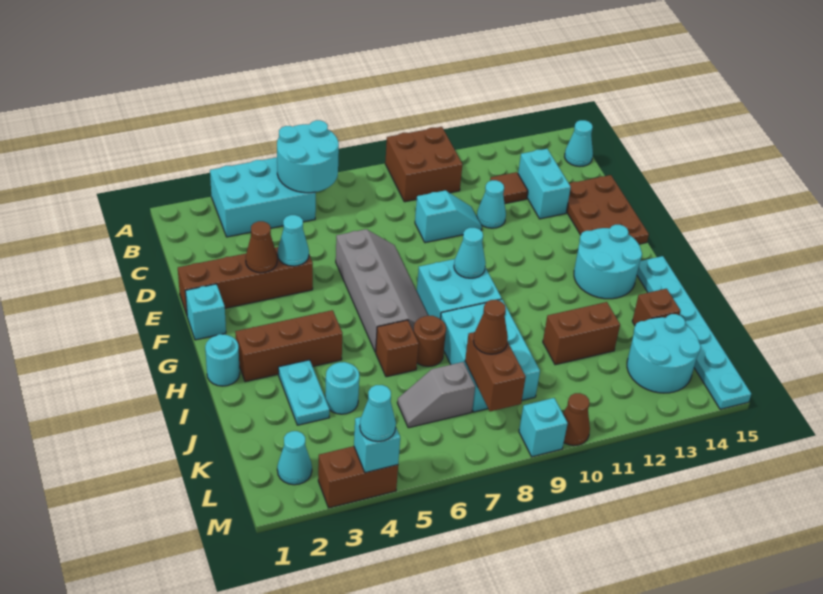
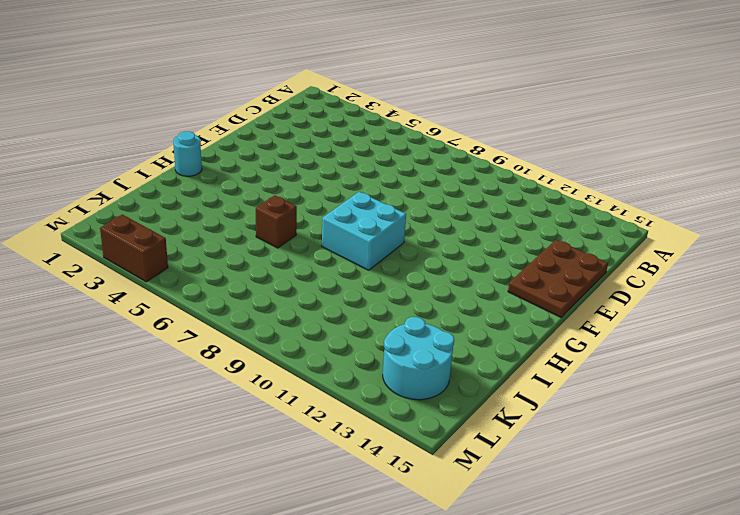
none -> cyan brick A3:B5 level 1
none -> brown brick A9:B10 level 1
none -> cyan cone B15 level 1
none -> brown tile C12 level 1

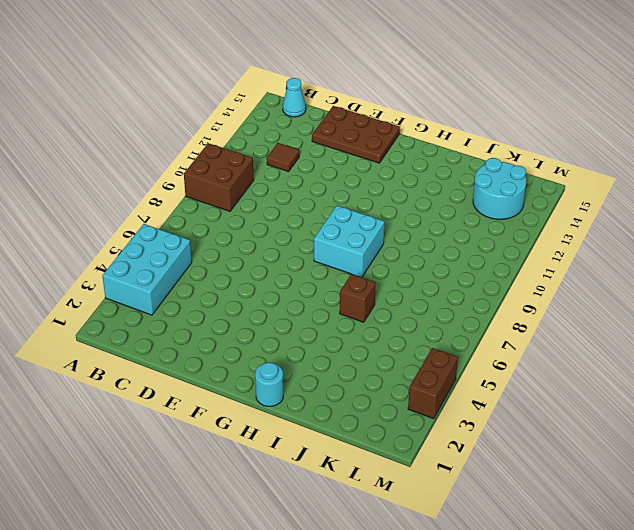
none -> cyan brick C13:D13 level 1
none -> cyan slope D9:D10 level 1 top 9
none -> cyan cone D11 level 1
none -> brown brick E1:E4 level 1

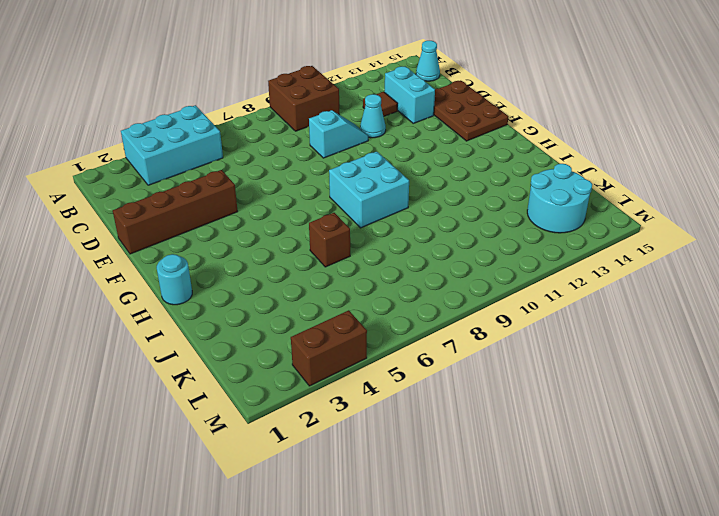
none -> grey slope E6:H7 level 1 top 6
none -> cyan brick F1 level 1
none -> cyan round brick G13:H14 level 1
none -> brown brick H2:H4 level 1

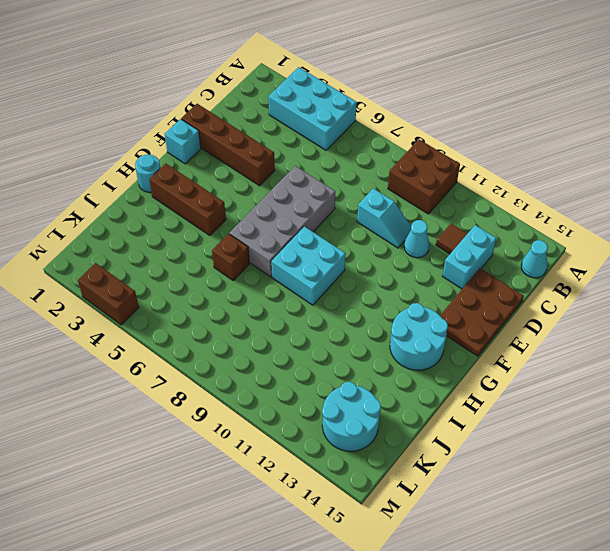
grey brick E6:H7 level 1 -> grey slope E6:H7 level 1 top 6
none -> cyan plate H15:M15 level 1
none -> cyan plate I3:J3 level 1
none -> brown round brick I7 level 1
none -> cyan brick I8:K9 level 1

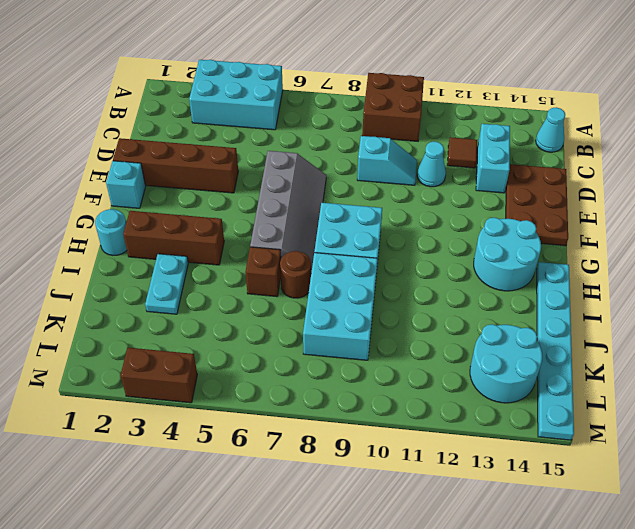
none -> cyan round brick J4 level 1
none -> brown brick J11:J12 level 1
none -> brown brick J14 level 1
none -> grey slope K6:K7 level 1 top 7

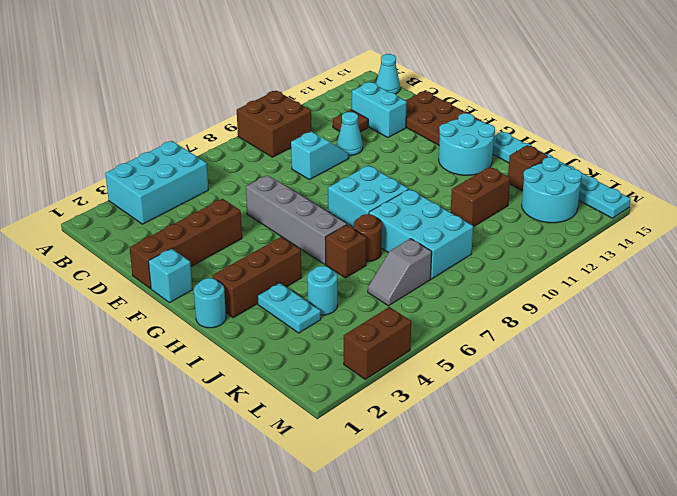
none -> cyan cone L2 level 1
none -> cyan brick M9 level 1
none -> brown cone M10 level 1
none -> cyan round brick A5:B6 level 2

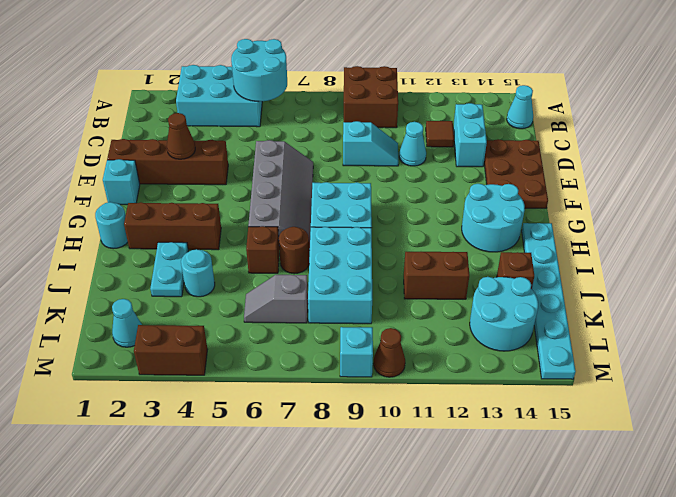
none -> cyan cone E4 level 2
none -> cyan cone G9 level 2
none -> brown brick K8:L8 level 2
none -> cyan brick M4 level 2

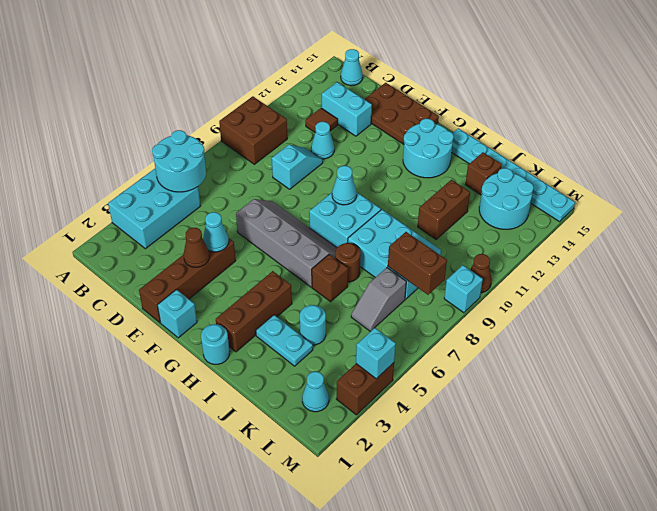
none -> brown cone K8 level 3
none -> cyan cone M4 level 3

